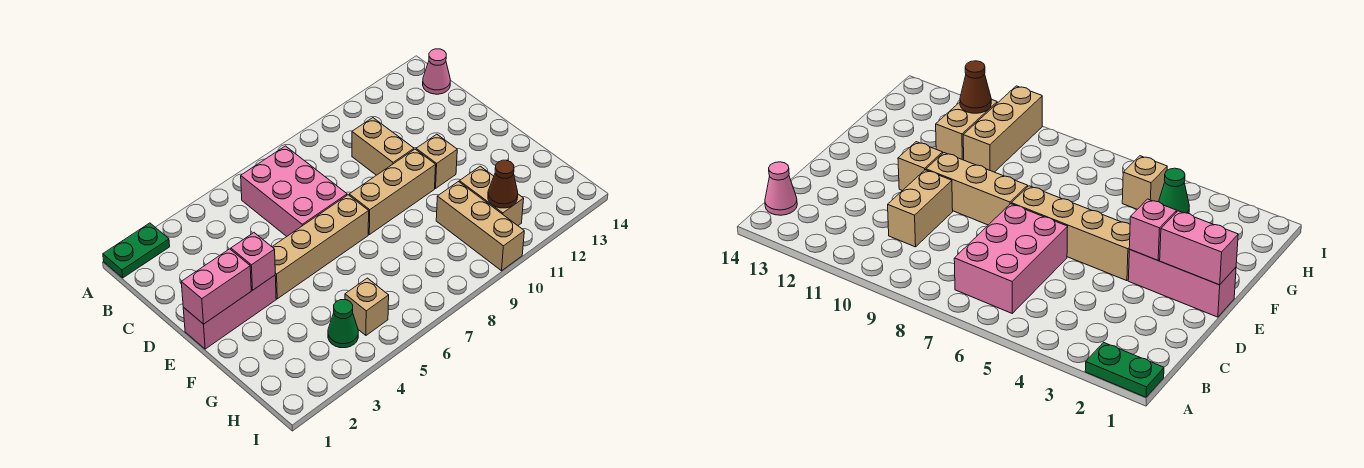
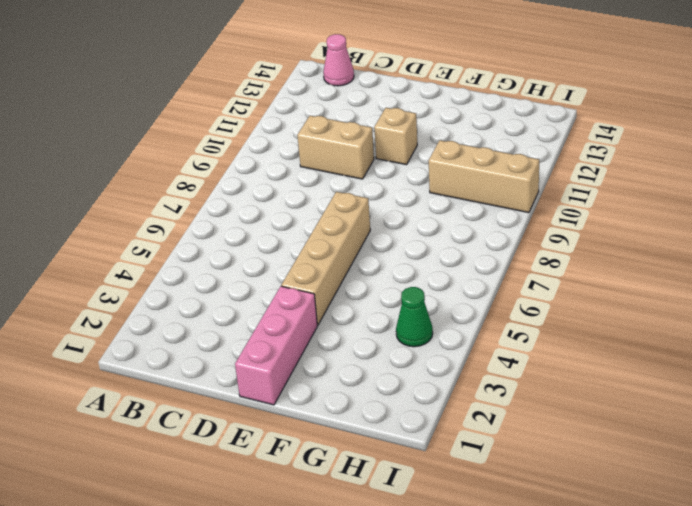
none -> green plate A1:A2 level 1
none -> pink brick B6:D7 level 1
none -> tan brick E8:E10 level 1

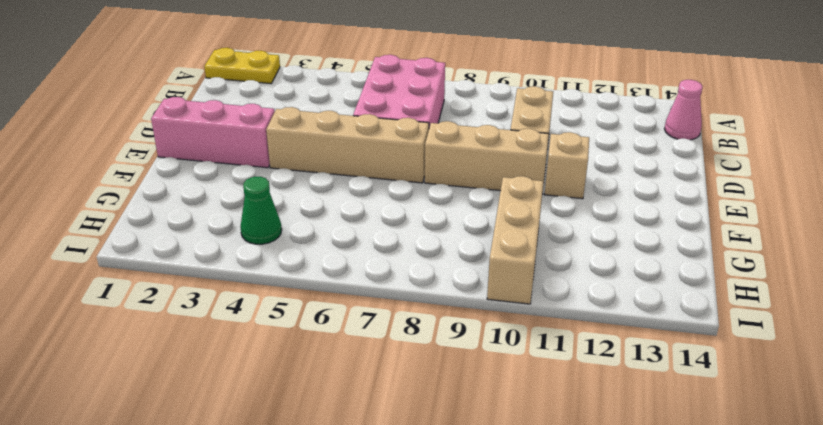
yellow plate A1:A2 level 1 -> green plate A1:A2 level 1
none -> tan brick G11:H11 level 1
none -> tan brick H5 level 1
none -> pink brick E1:E2 level 2

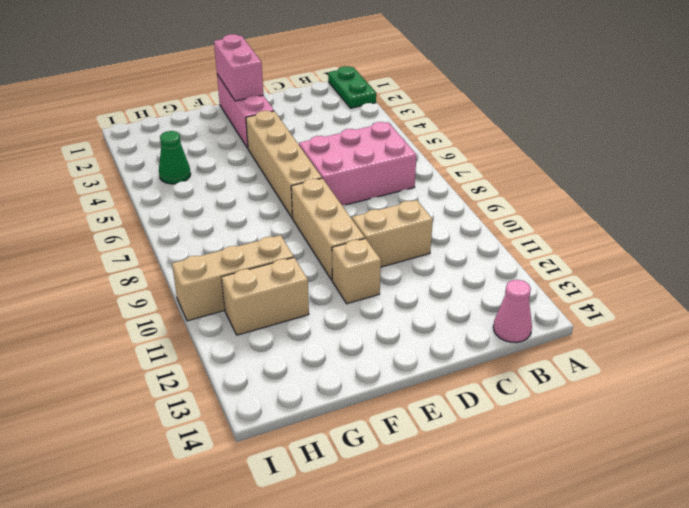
none -> tan brick H5 level 1
none -> pink brick E3 level 2
none -> brown cone H11 level 2

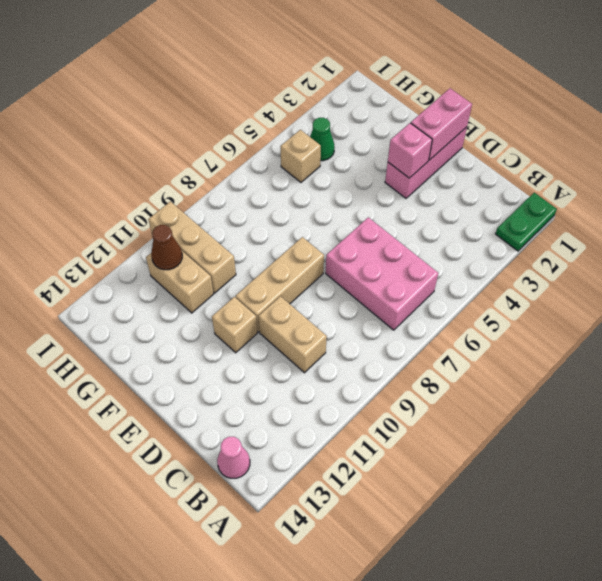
none -> tan brick E4:E7 level 1

